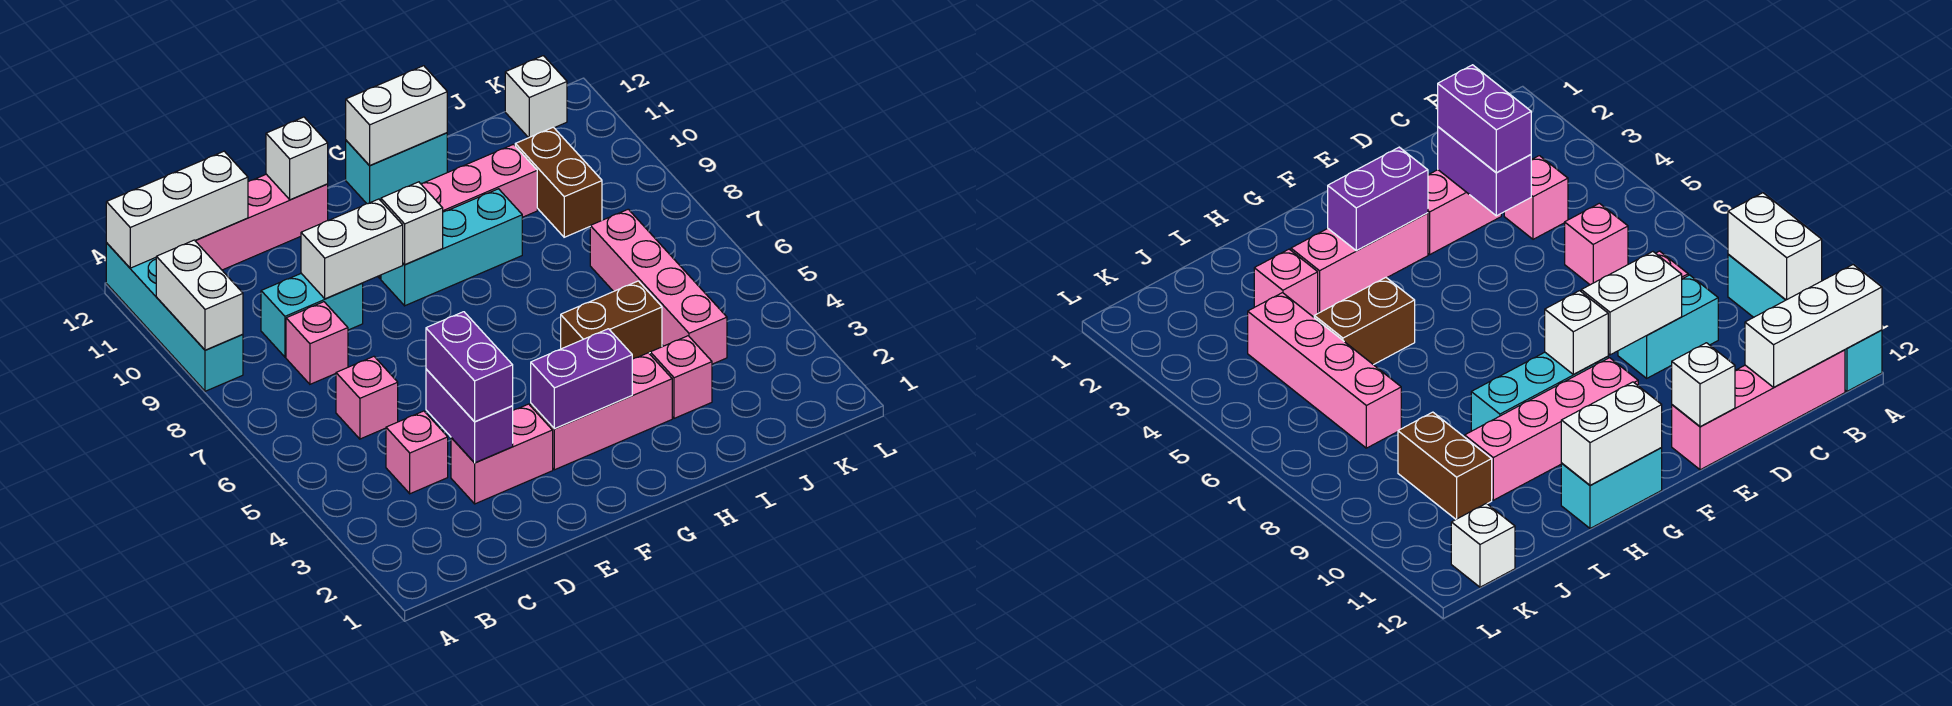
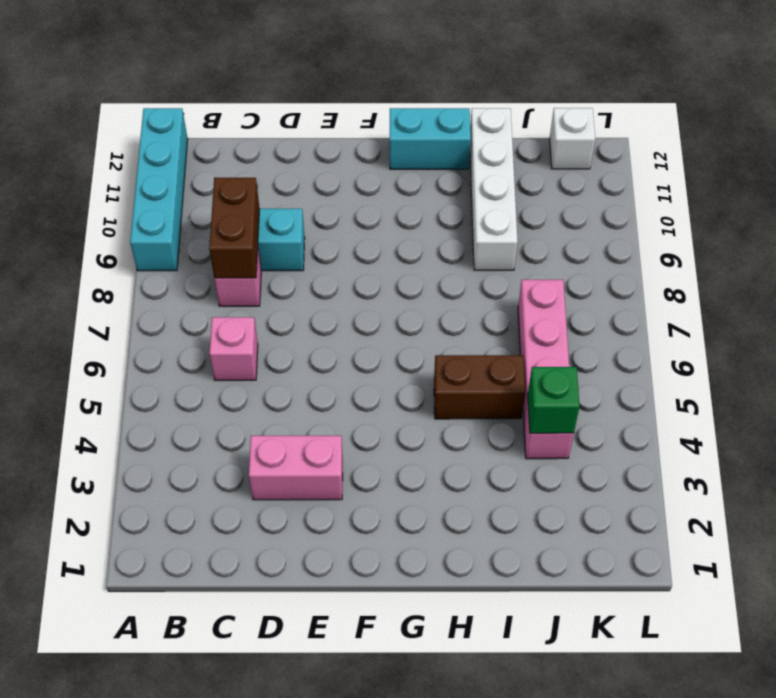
brown brick C8:C9 level 2 -> brown brick J9:J10 level 1
white brick I9:I12 level 1 -> pink brick F10:I10 level 1
green brick J4 level 2 -> none
none -> pink brick B12:E12 level 1
none -> pink brick C4 level 1
none -> pink brick F3:H3 level 1

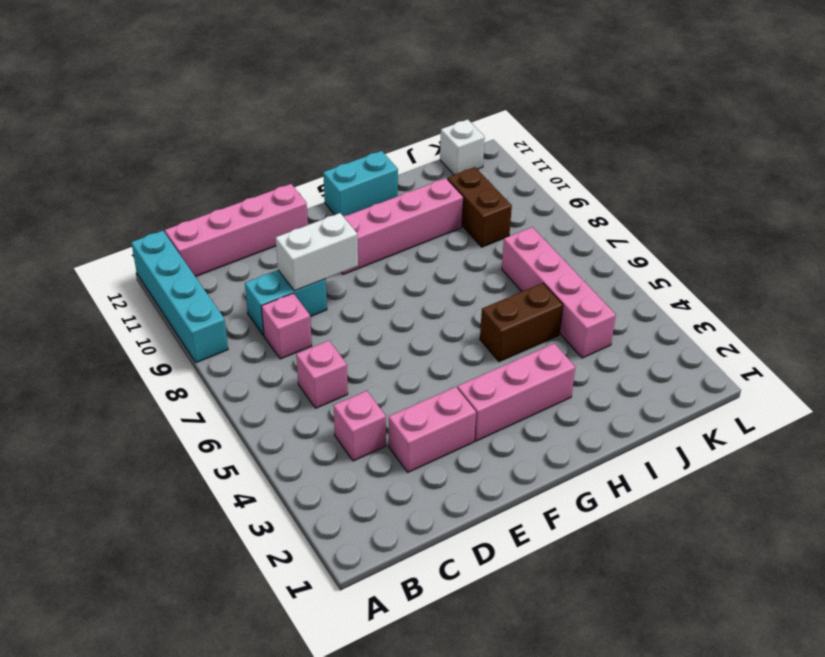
none -> cyan brick F9:H9 level 1
none -> pink brick I3 level 1
none -> white brick A9:A10 level 2

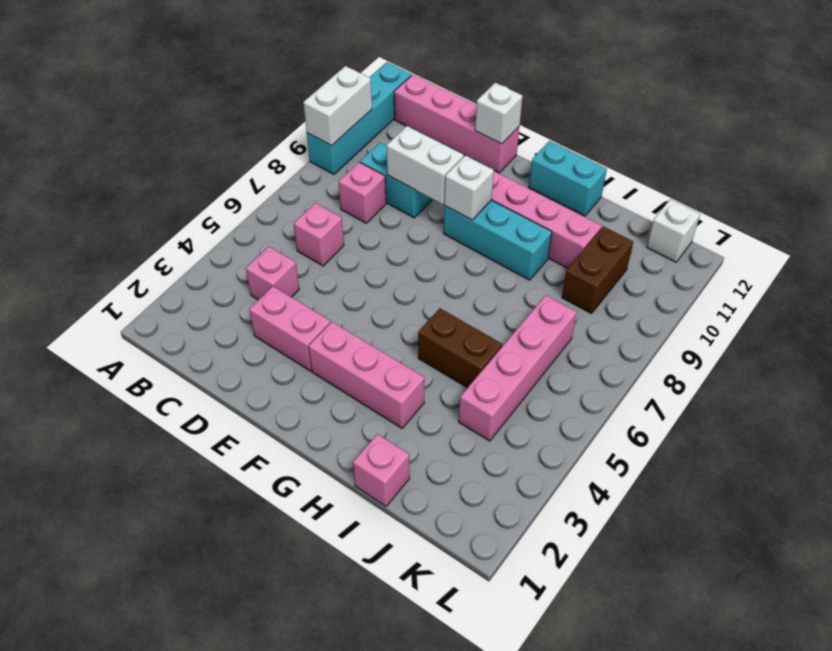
pink brick I1 level 1 -> pink brick I3 level 1
none -> white brick A12:C12 level 2
none -> purple brick D3:D4 level 2
none -> purple brick F3:G3 level 2

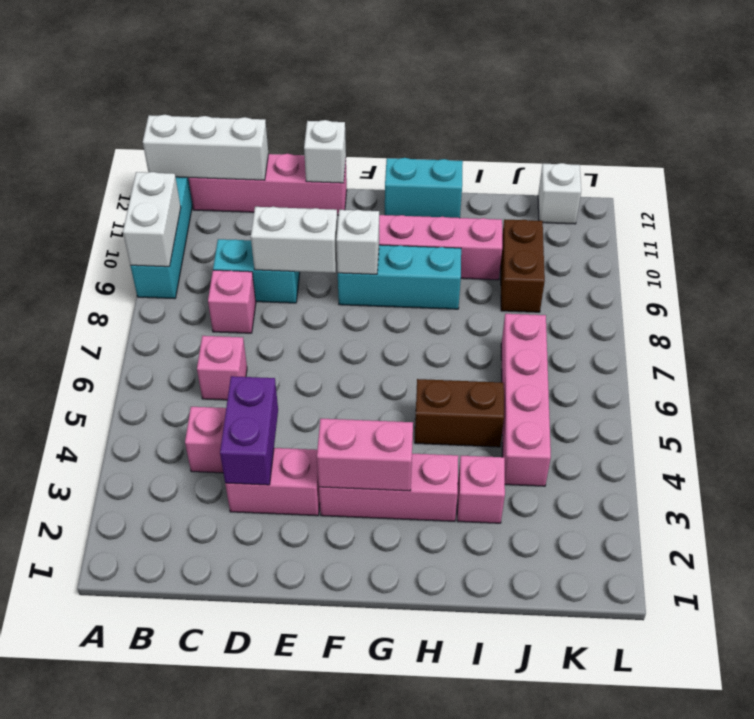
pink brick F3:G3 level 2 -> purple brick F3:G3 level 2
none -> white brick G12:H12 level 2
none -> purple brick D3:D4 level 3

